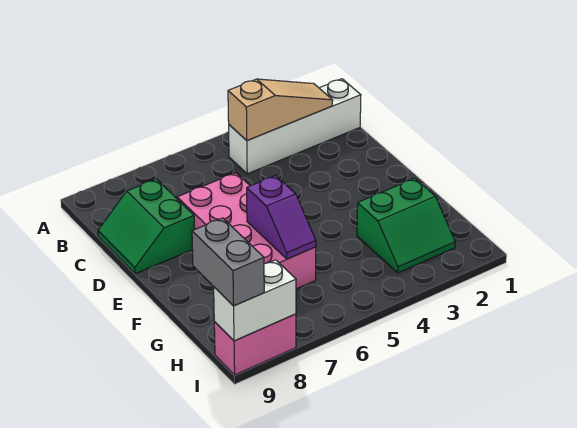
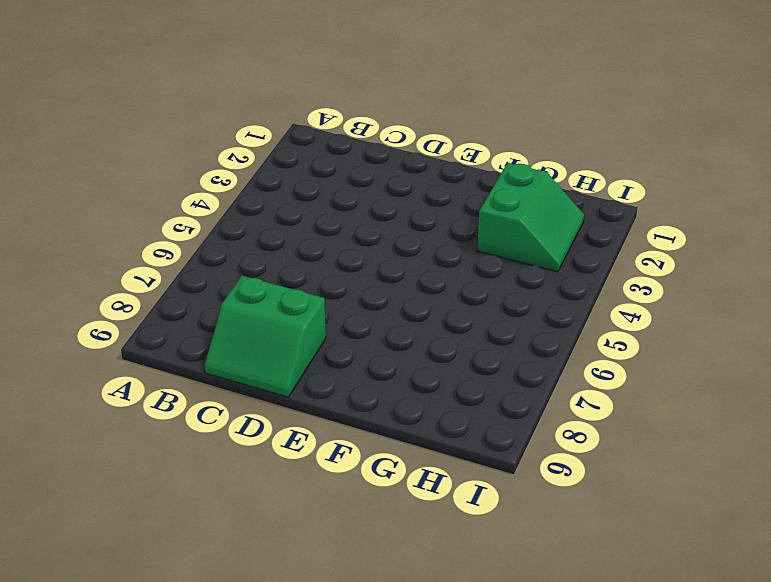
none -> white brick B1:B4 level 1
none -> pink brick D6:G7 level 1

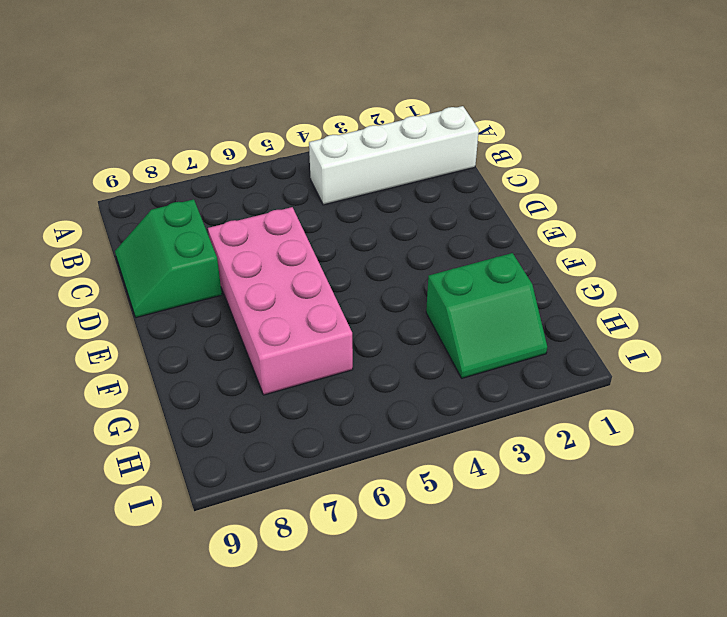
none -> pink brick I8:I9 level 1
none -> tan slope B2:B4 level 2 top 4

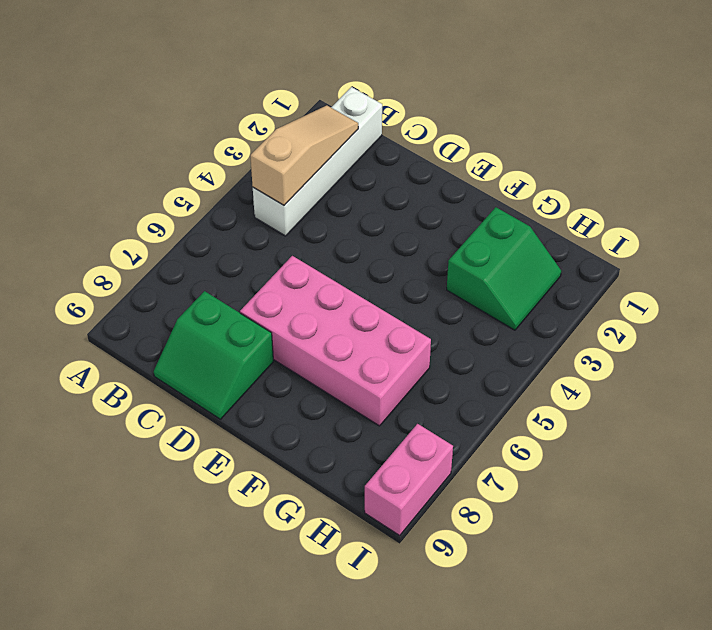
none -> purple slope F6:G6 level 2 top F
none -> white brick I8:I9 level 2

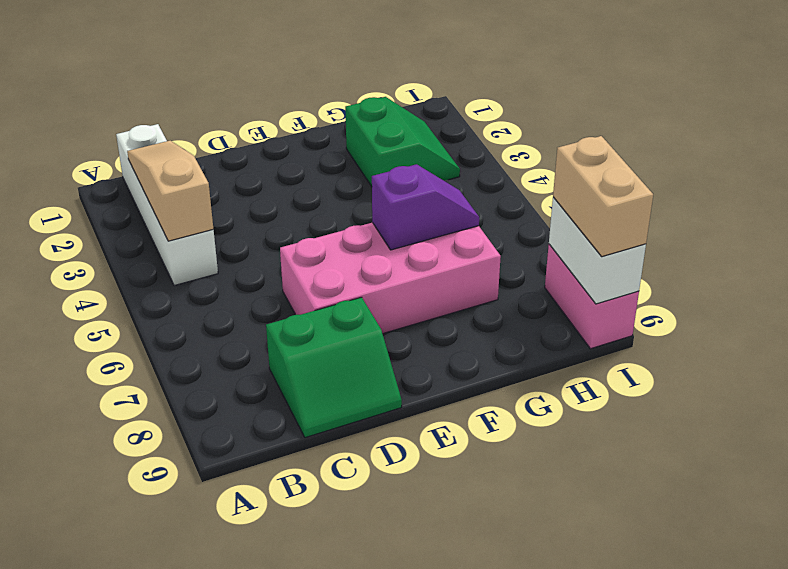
tan brick I8:I9 level 3 -> grey brick H9:I9 level 3

